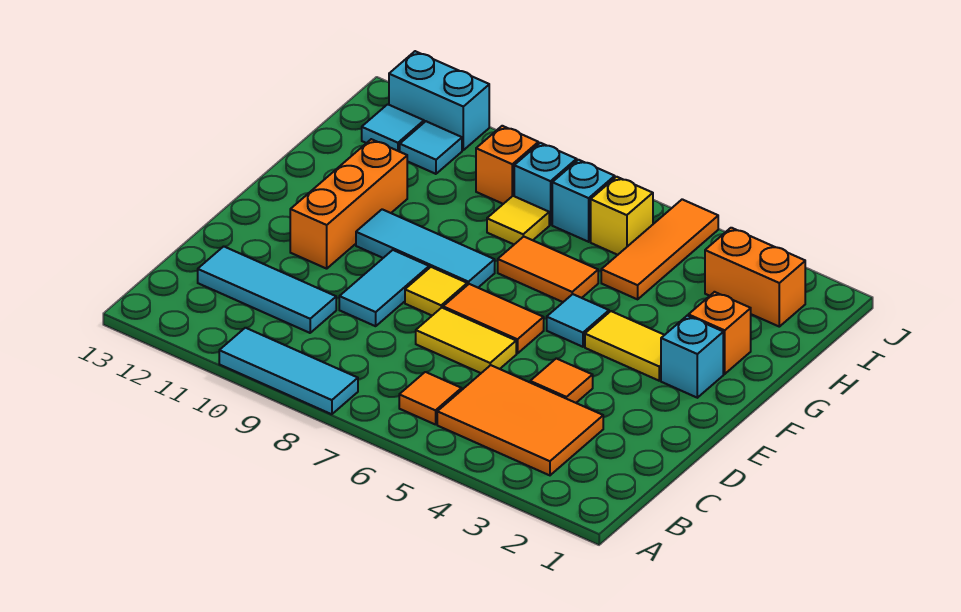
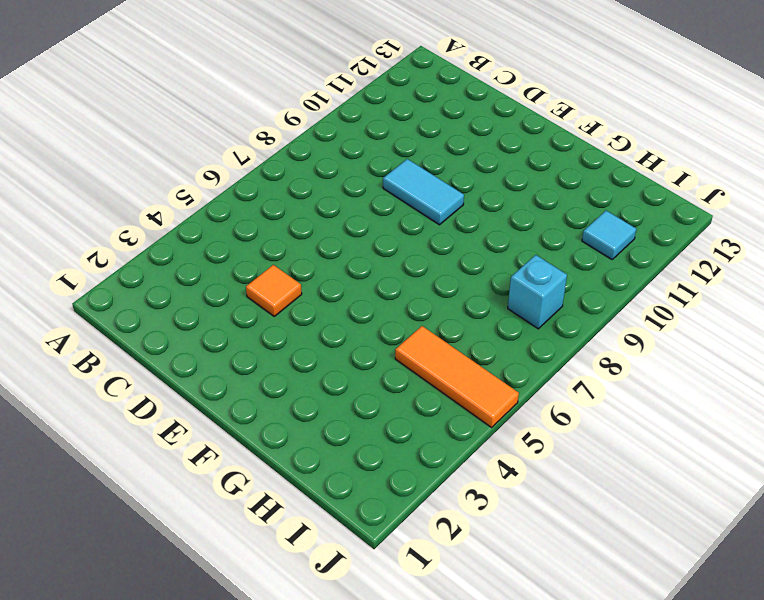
none -> cyan tile A8:A10 level 1
none -> orange tile B3:C5 level 1
none -> orange tile B6 level 1

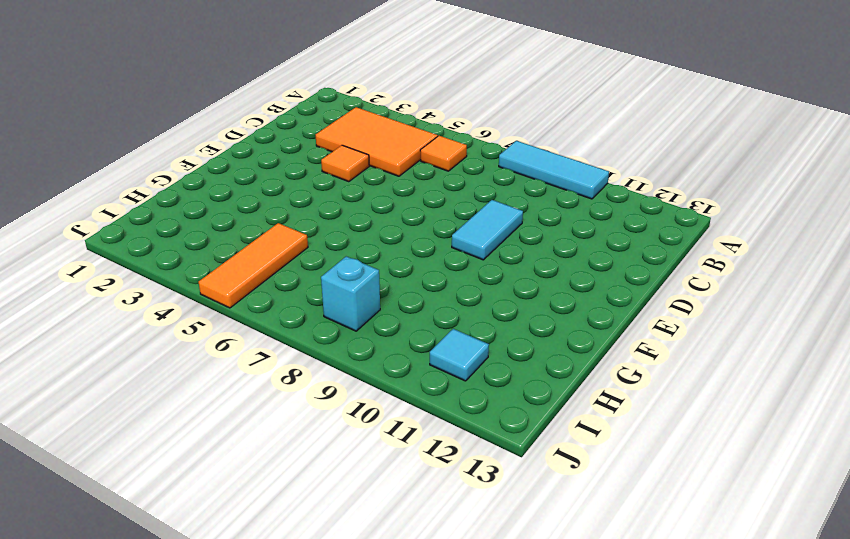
none -> cyan tile C10:C12 level 1
none -> yellow tile D6:D7 level 1
none -> orange tile E6:E7 level 1

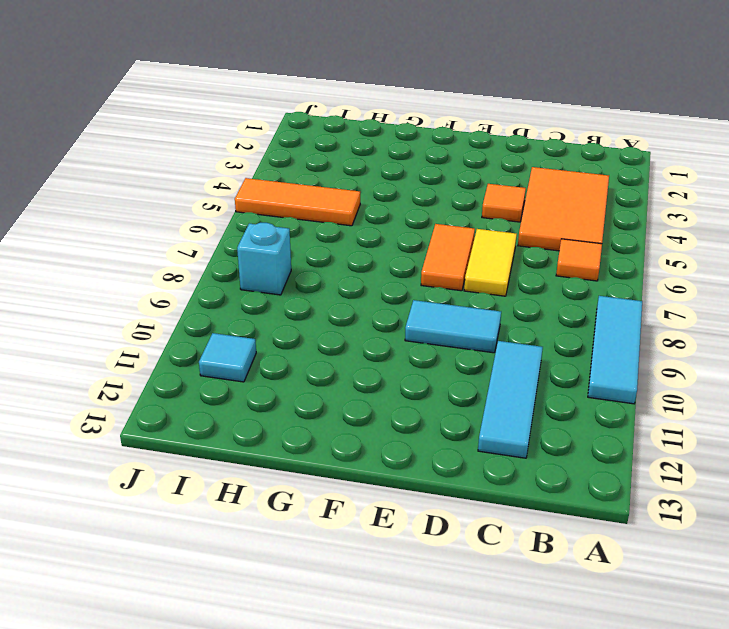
none -> yellow tile E8 level 1
none -> orange brick E11:G11 level 1
none -> cyan brick F2 level 1

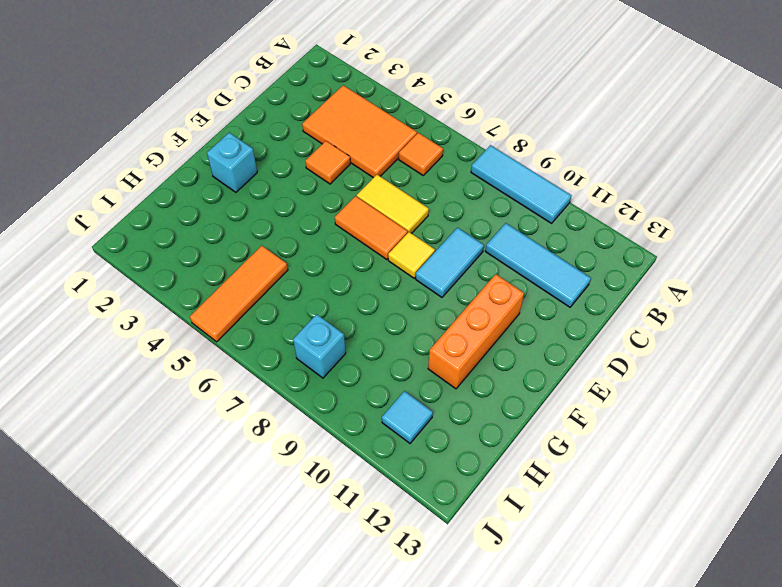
none -> yellow tile F3:F4 level 1
none -> cyan tile F5 level 1
none -> cyan tile F8:F10 level 1

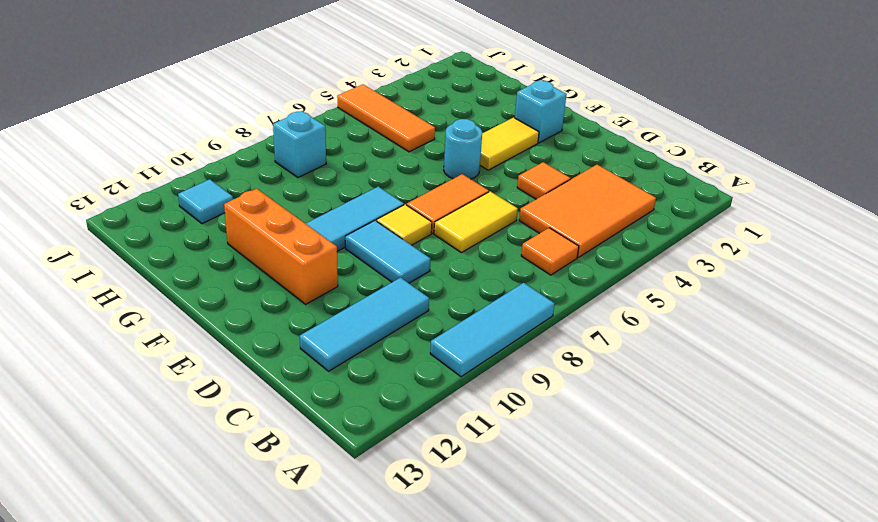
cyan round brick F5 level 1 -> cyan tile F5 level 1
none -> orange brick G2 level 1
none -> orange tile G6:G7 level 1
none -> yellow tile H8 level 1

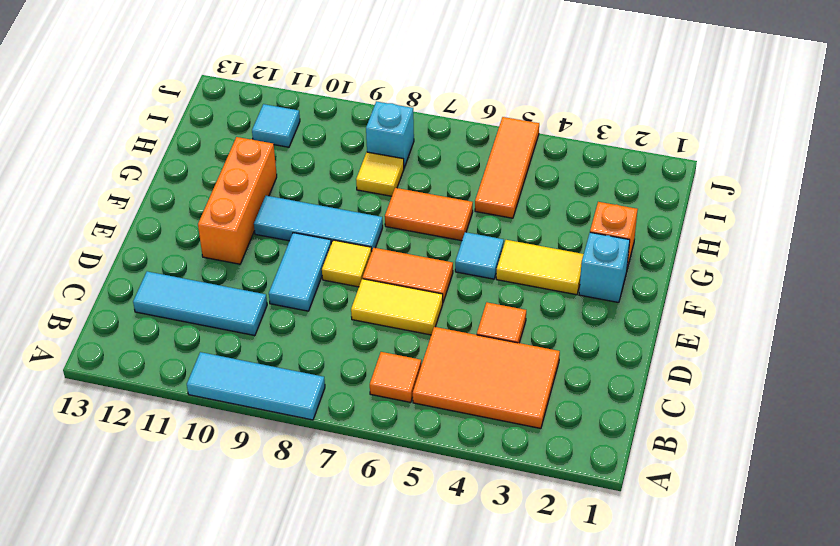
none -> orange brick I2:I3 level 1
none -> yellow brick I6 level 1
none -> cyan brick I7 level 1

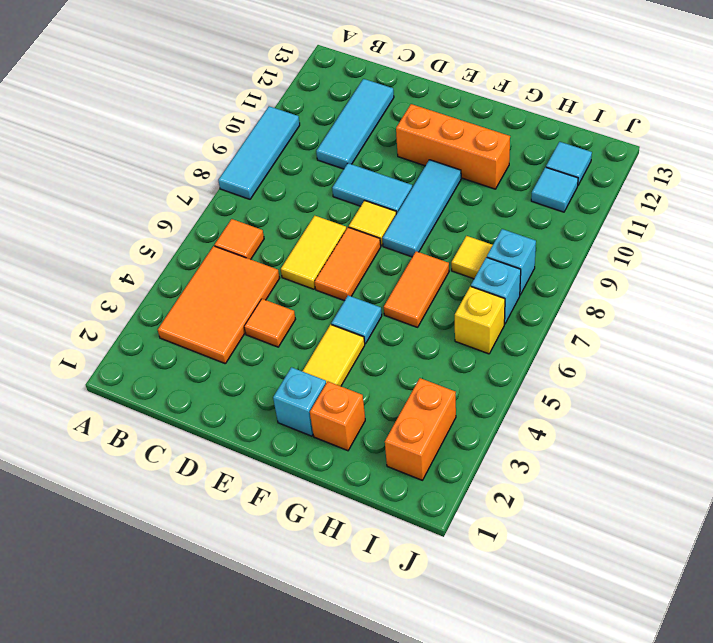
none -> orange tile H5:J5 level 1
none -> orange brick I9 level 1
none -> cyan brick J11:J12 level 1

